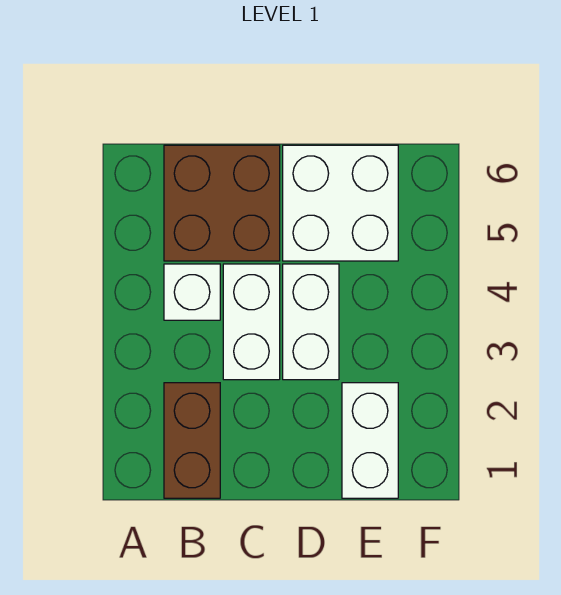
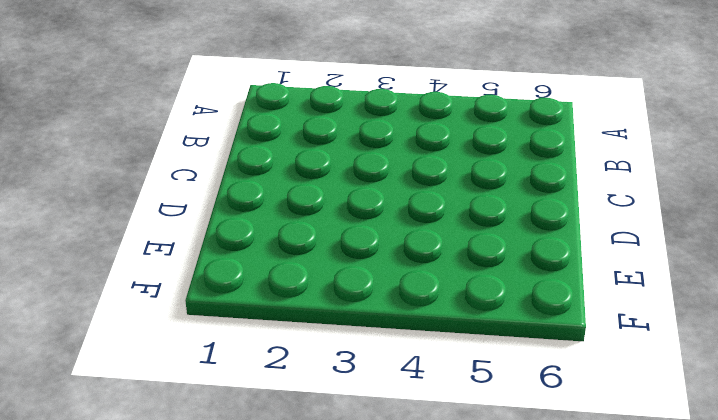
none -> brown brick B1:B2 level 1
none -> white brick B4 level 1

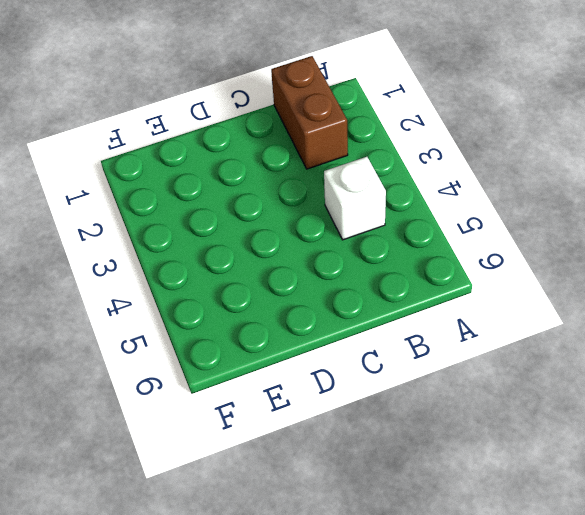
none -> brown brick B5:C6 level 1
none -> white brick C3:C4 level 1

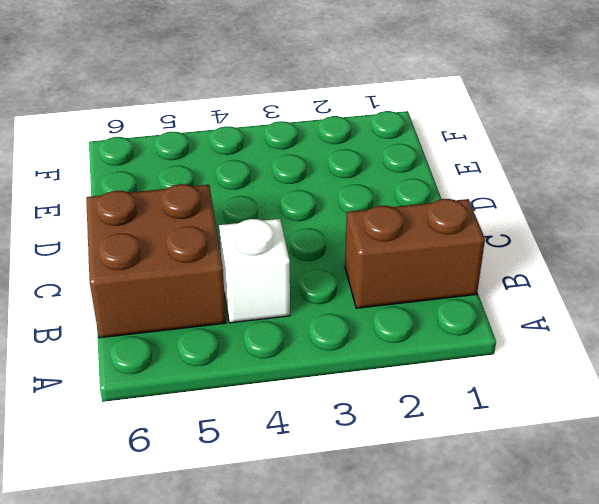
none -> white brick C3:C4 level 1
none -> white brick D3:D4 level 1

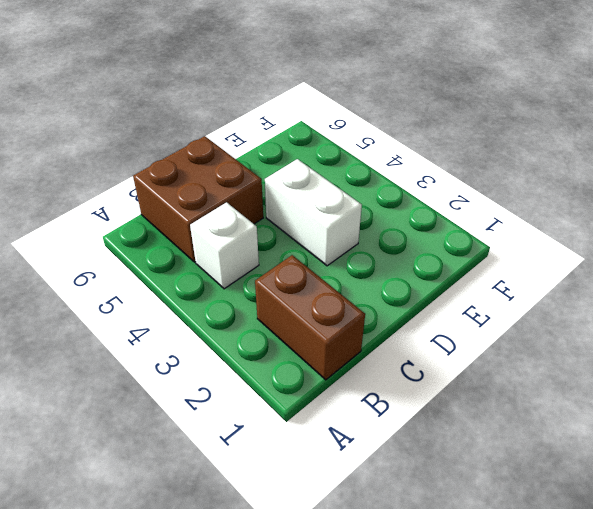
none -> white brick C3:C4 level 1
none -> white brick D5:E6 level 1

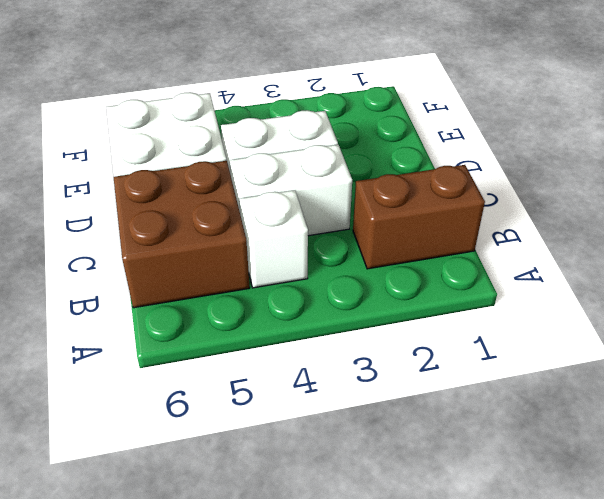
none -> white brick E1:E2 level 1

